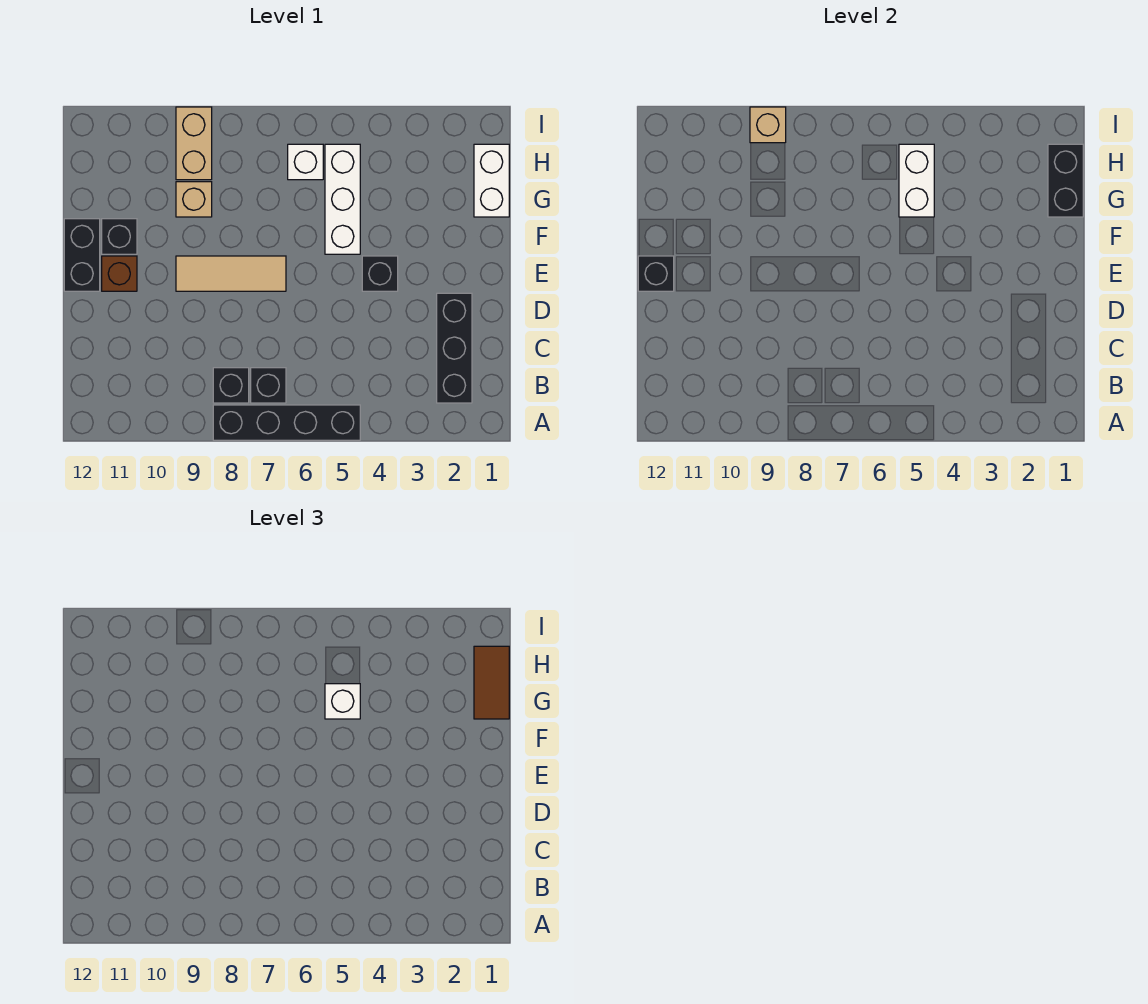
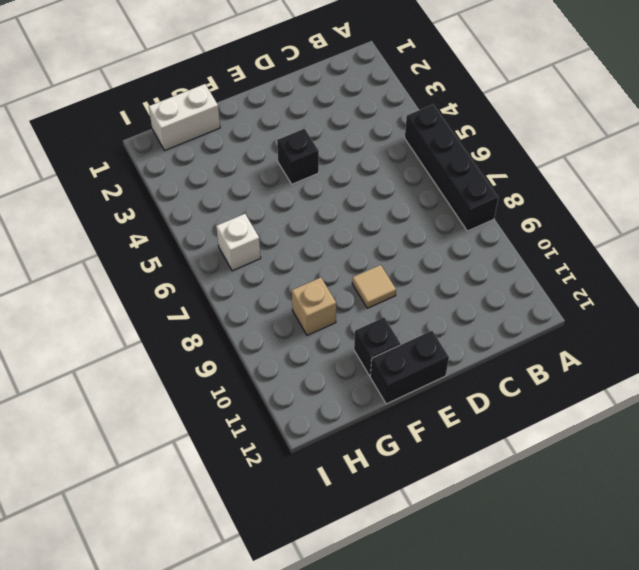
tan tile E9 level 1 -> tan tile E7:E9 level 1
none -> black brick B2:D2 level 1
none -> black brick B7 level 1
none -> black brick B8 level 1

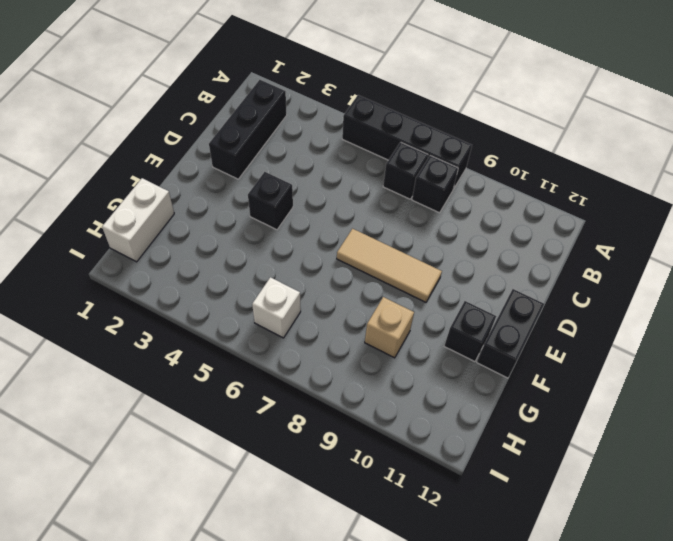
none -> brown brick E11 level 1
none -> white brick F5:H5 level 1
none -> tan brick H9:I9 level 1

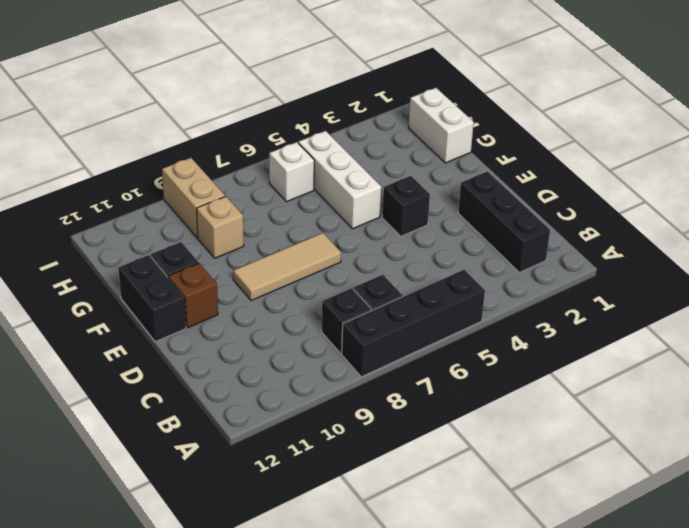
none -> black brick E12 level 2
none -> black brick G1:H1 level 2
none -> white brick G5:H5 level 2

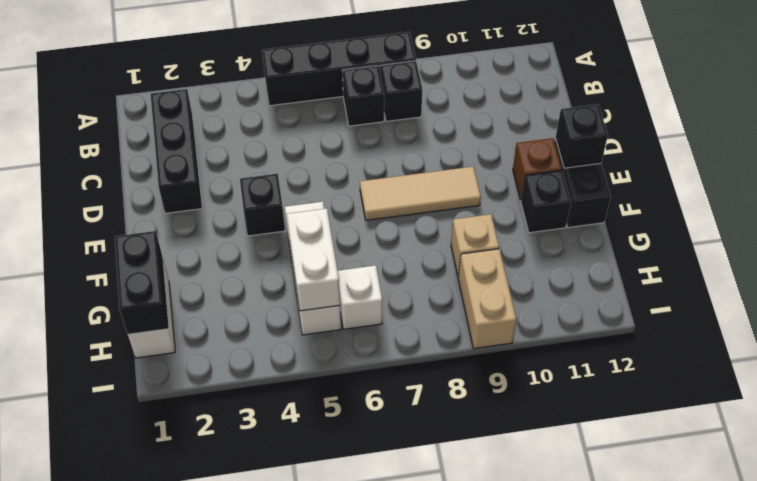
none -> tan brick I9 level 2
none -> brown tile G1:H1 level 3
none -> white brick G5 level 3

